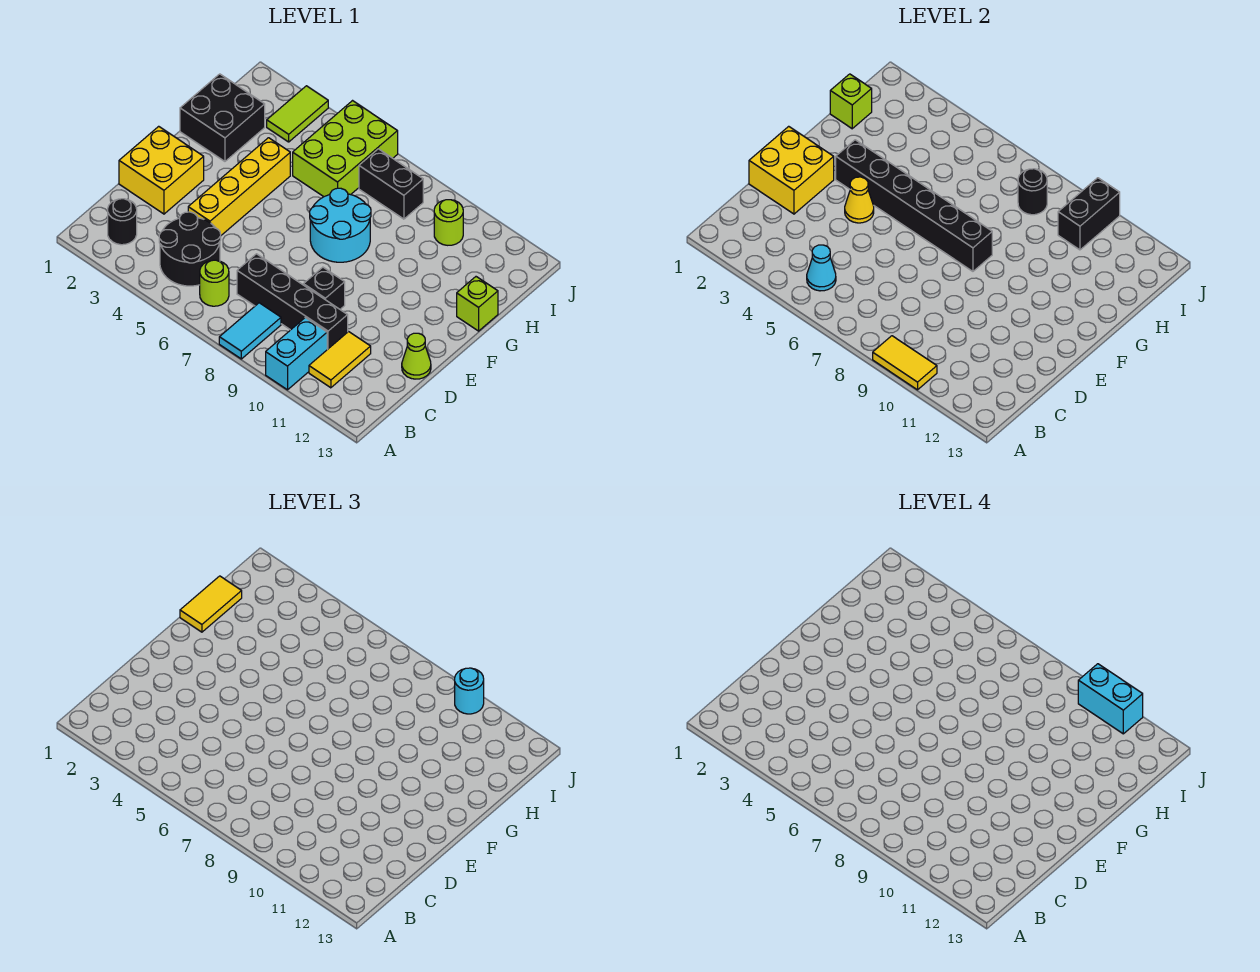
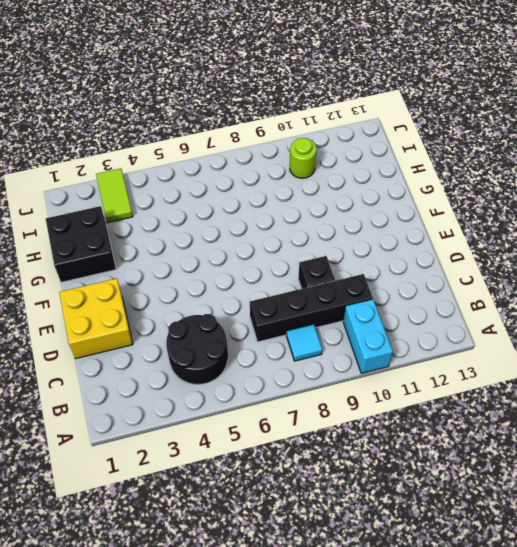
cyan tile B8 level 1 -> cyan tile A8:B8 level 1
none -> black round brick B2 level 1
none -> lime round brick B6 level 1
none -> yellow tile B11:C11 level 1

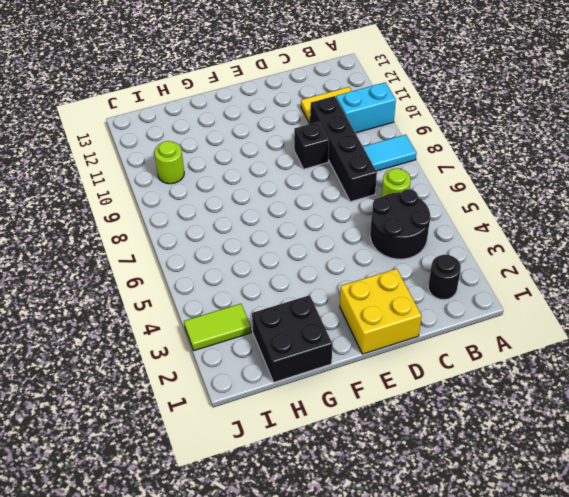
none -> yellow brick D4:G4 level 1
none -> lime cone D13 level 1
none -> cyan round brick F7:G8 level 1

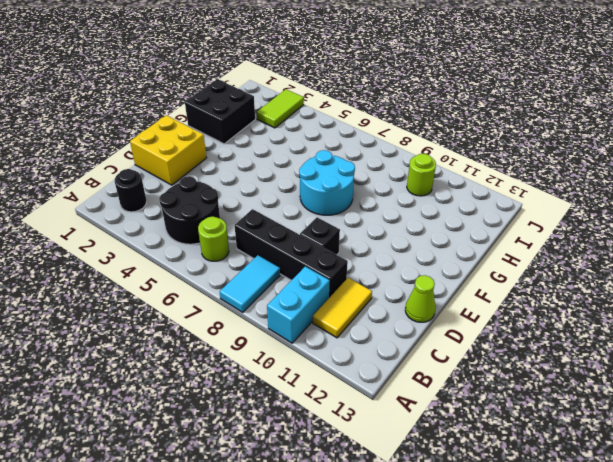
none -> yellow brick D4:G4 level 1
none -> lime brick G13 level 1
none -> lime brick H5:J6 level 1

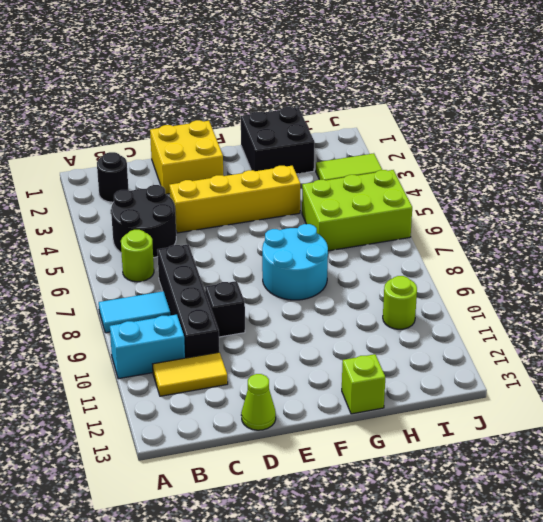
none -> black brick I7:I8 level 1
none -> yellow tile A9:A10 level 2
none -> cyan cone B5 level 2

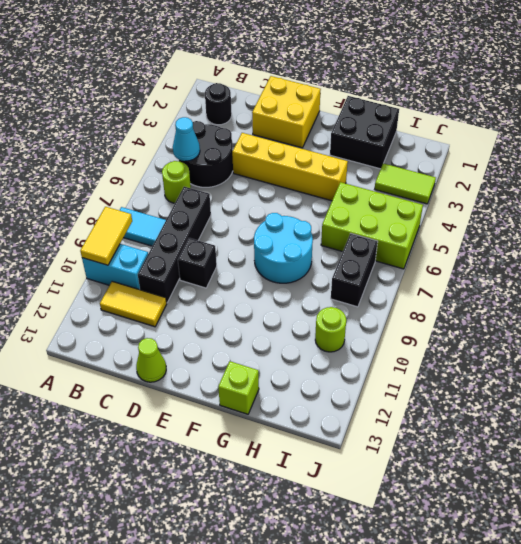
none -> yellow brick D1:E2 level 2
none -> yellow cone E4 level 2
none -> black brick F3:F8 level 2

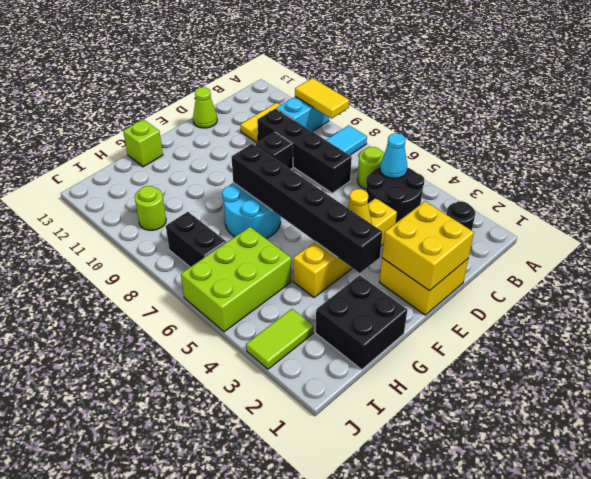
none -> lime brick H1 level 2
none -> black round brick I8 level 2
none -> black brick I10:J10 level 2

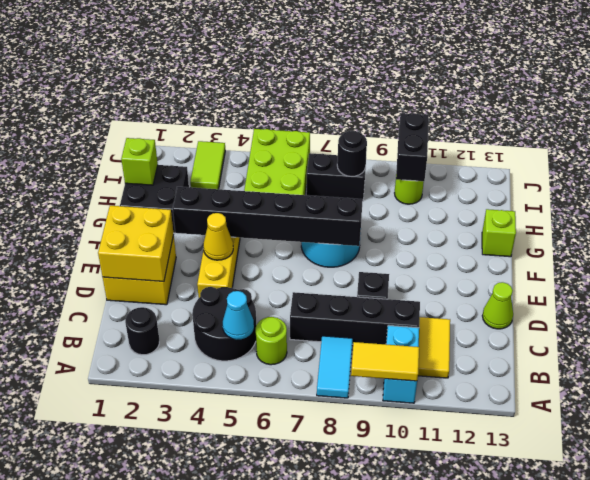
none -> yellow tile G1:H1 level 3
none -> cyan round brick J10 level 3
none -> cyan brick J10:J11 level 4

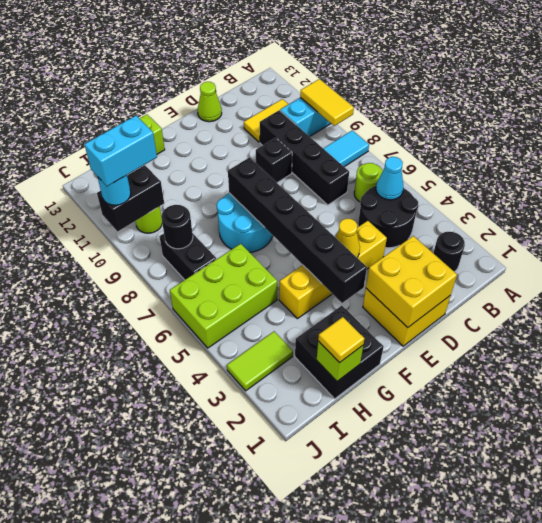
yellow tile H1 level 3 -> yellow tile G1:H1 level 3
cyan brick I10:J10 level 4 -> cyan brick J10:J11 level 4

